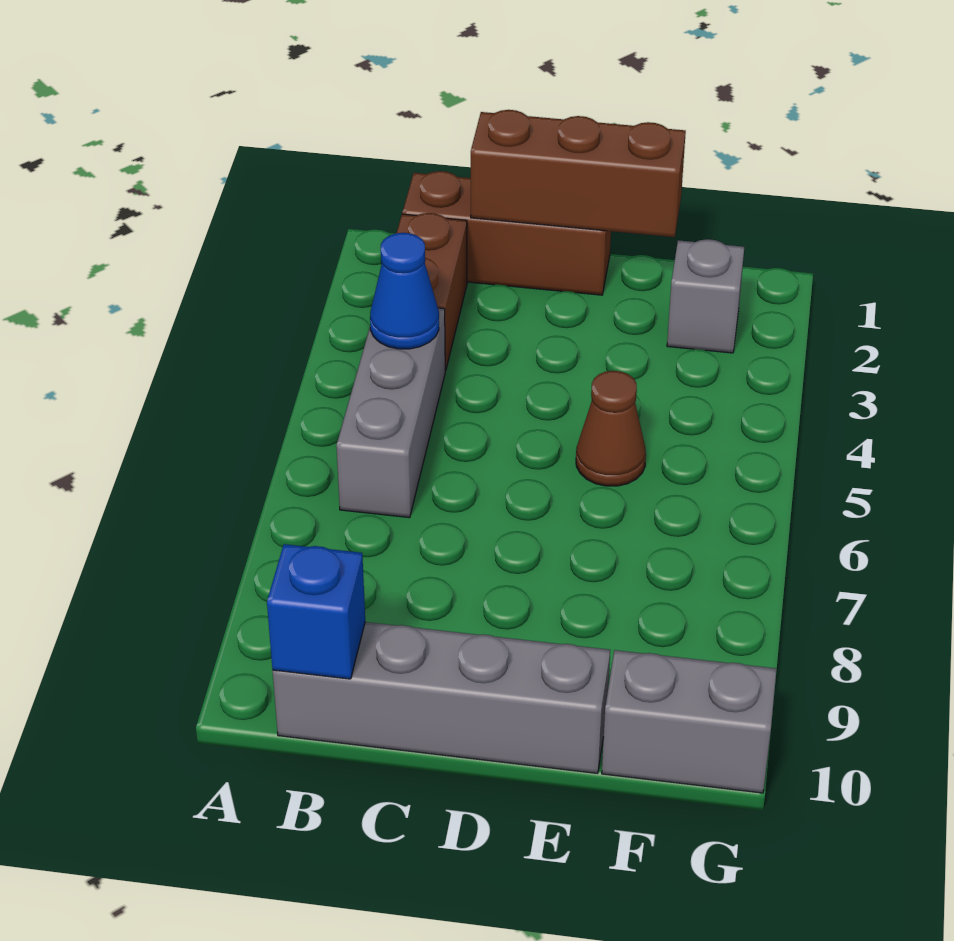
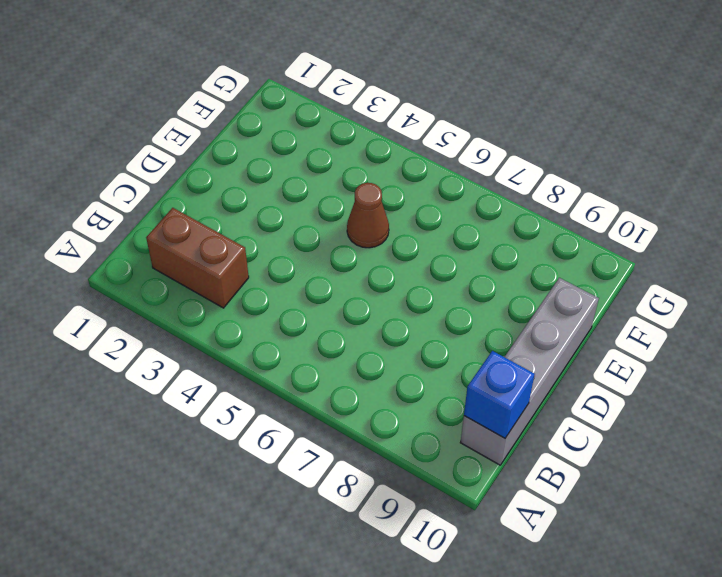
none -> brown brick B1:D1 level 1
none -> grey brick B4:B6 level 1

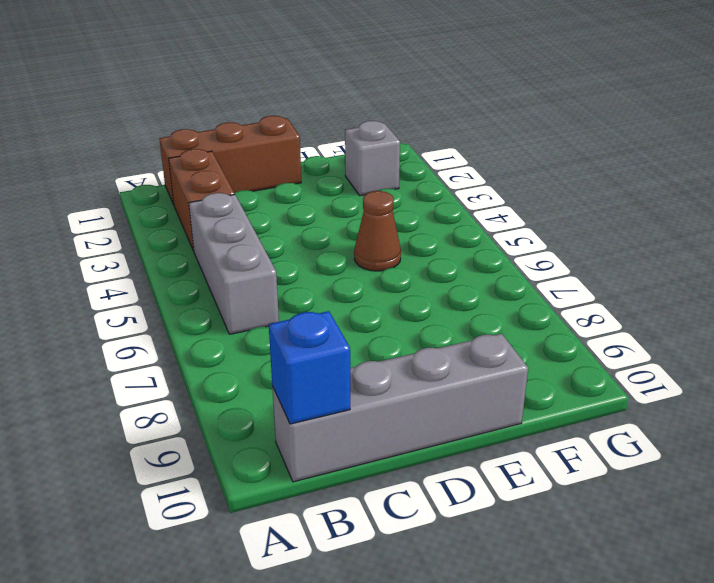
none -> grey brick F10:G10 level 1
none -> blue cone B4 level 2

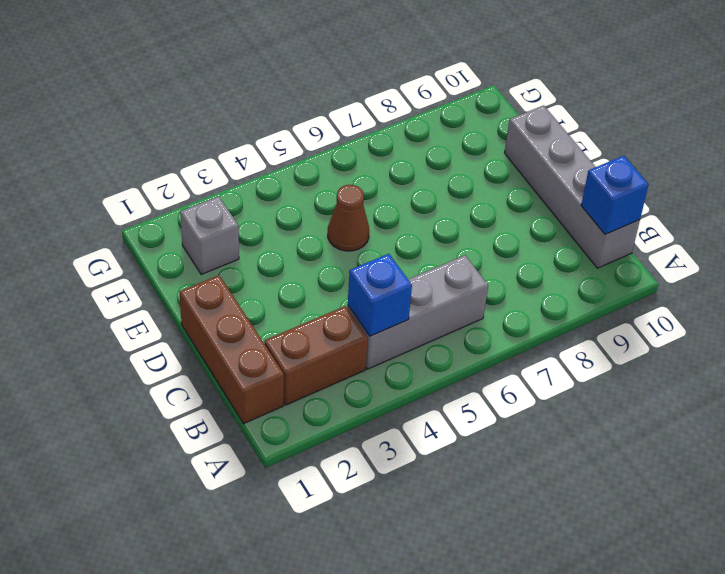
blue brick B4 level 2 -> blue cone B4 level 2
none -> grey brick F10:G10 level 1
none -> brown brick C1:E1 level 2

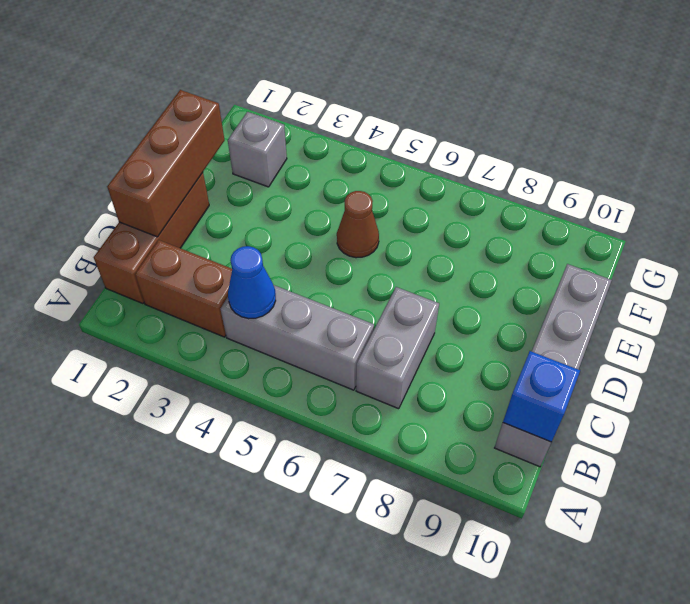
grey brick B7:C7 level 1 -> grey brick F10:G10 level 1

